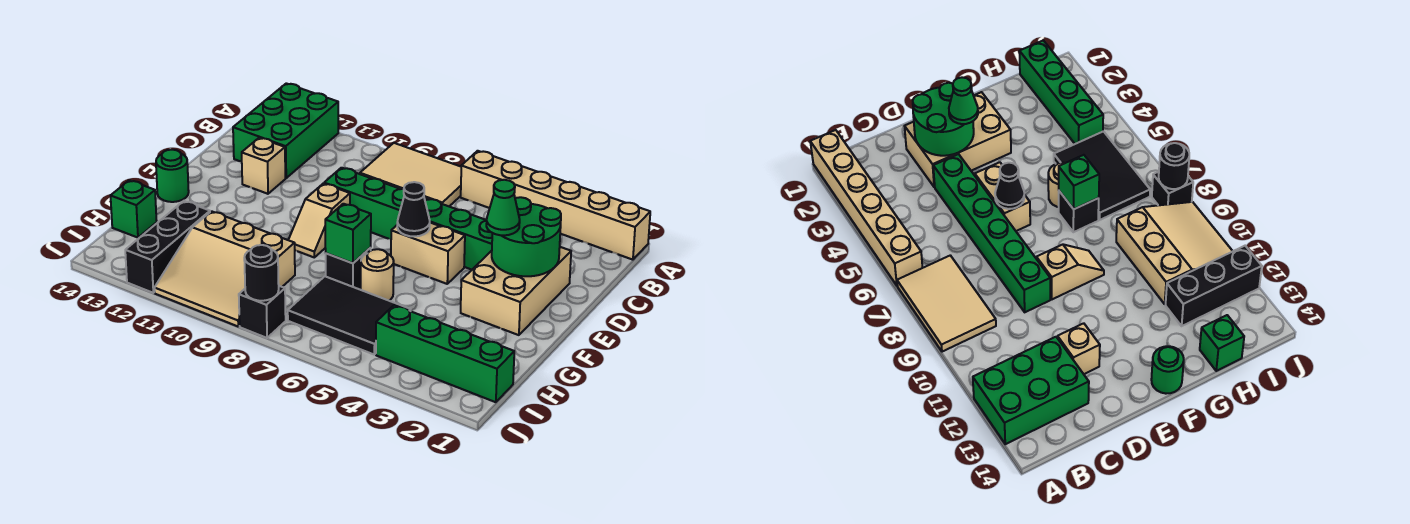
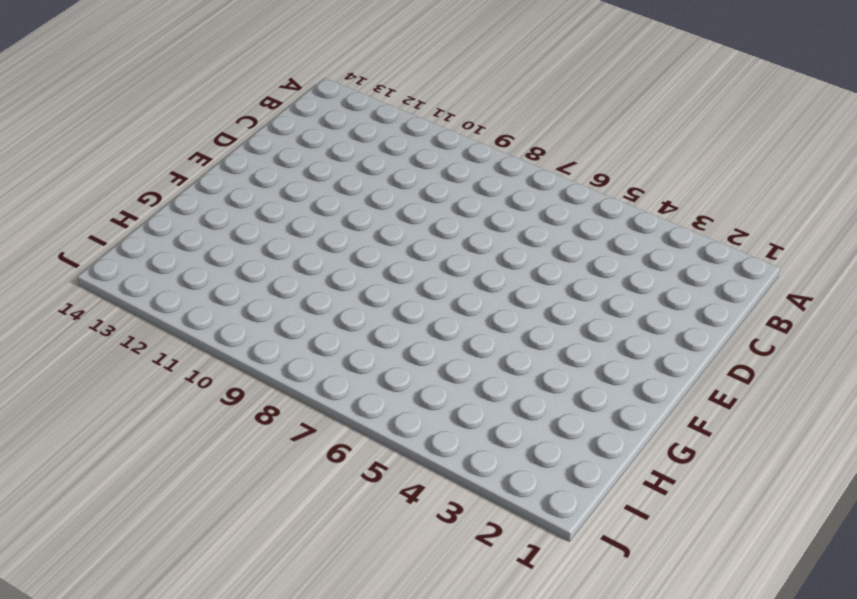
none -> tan brick A1:A6 level 1
none -> tan tile A7:B9 level 1
none -> green brick A12:C13 level 1

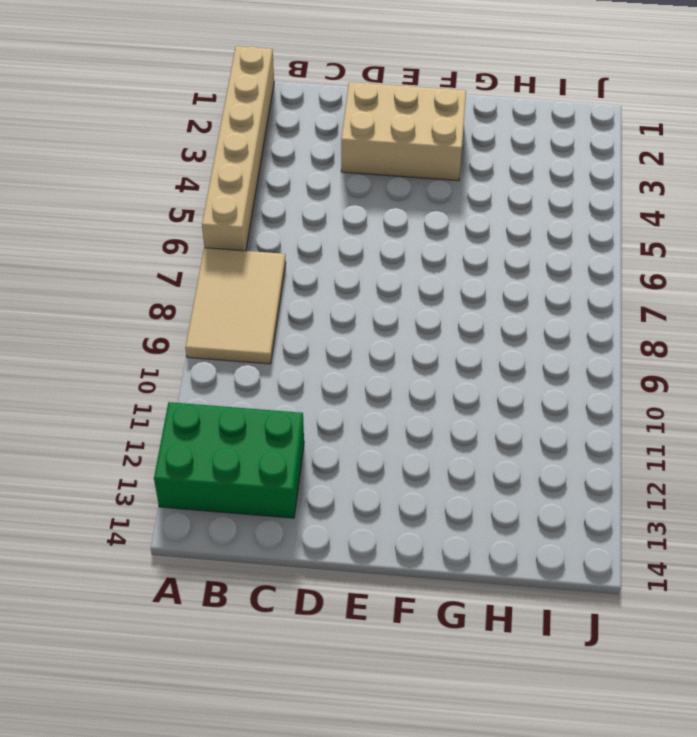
none -> green brick D4:D9 level 1
none -> tan brick D12 level 1
none -> tan brick E5:E6 level 1

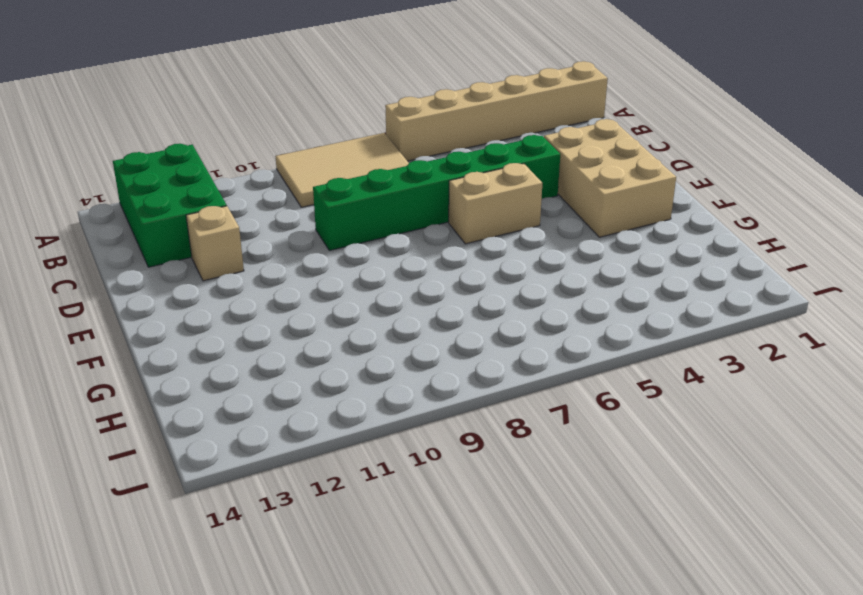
none -> tan slope E9:F9 level 1 top E
none -> green round brick F14 level 1
none -> tan round brick G6 level 1

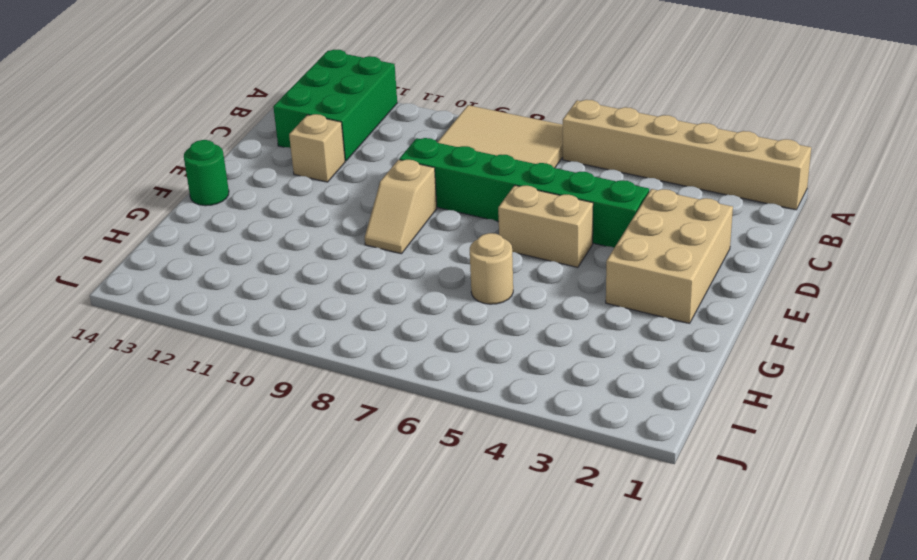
none -> black brick G7 level 1
none -> black tile H5:I7 level 1
none -> tan slope H9:J11 level 1 top H

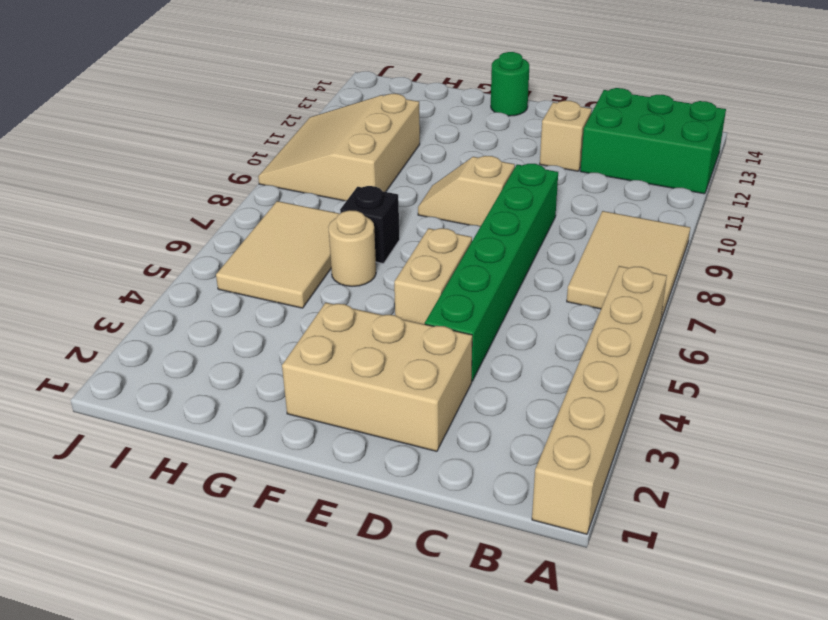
tan tile H5:I7 level 1 -> black tile H5:I7 level 1
none -> black brick H12:J12 level 1
none -> green brick H14 level 1
none -> green brick I1:I4 level 1

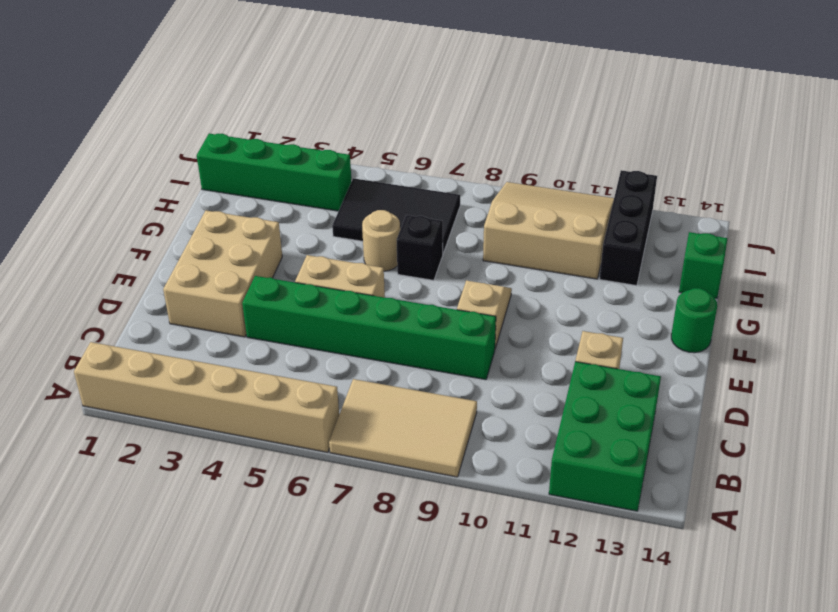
none -> black brick J8 level 1
none -> green round brick D2:E3 level 2
none -> black cone E6 level 2

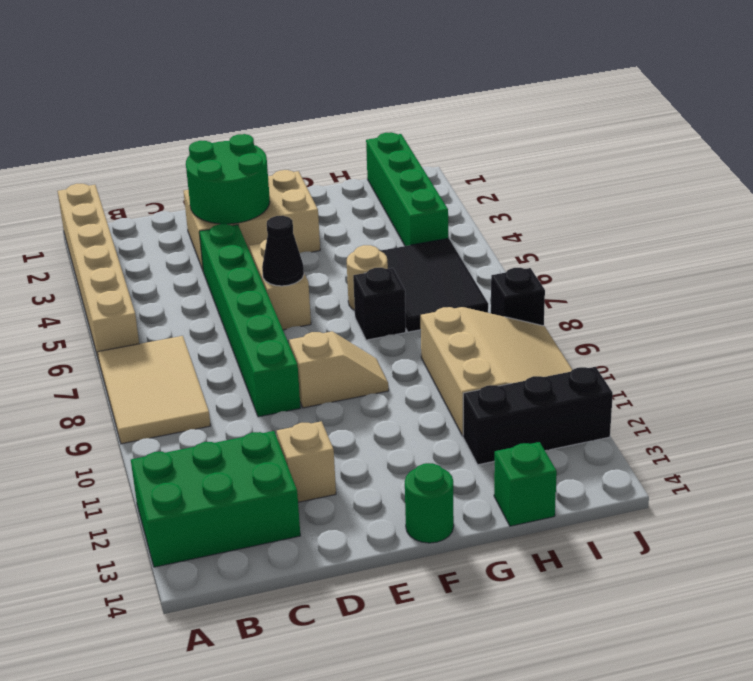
none -> green brick G7 level 2
none -> black round brick J8 level 2
none -> green cone E3 level 3

